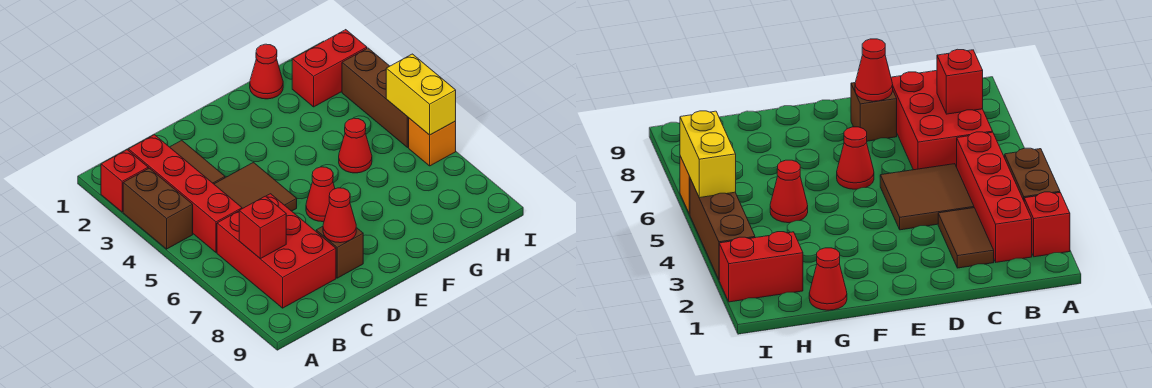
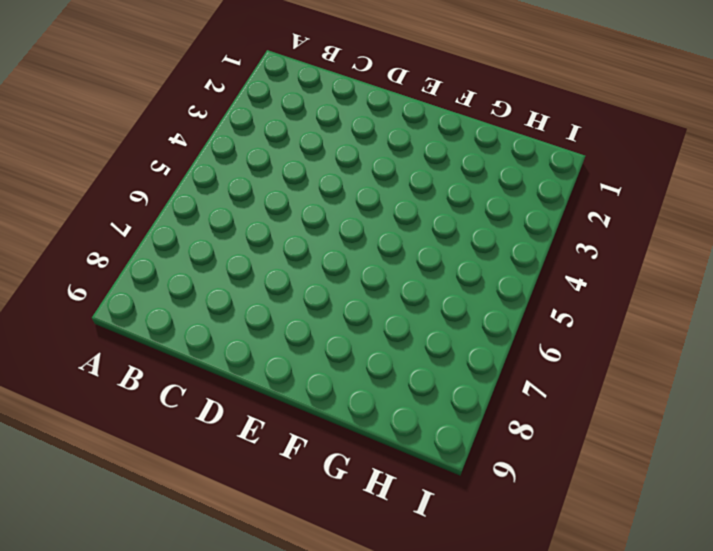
none -> red brick A2 level 1
none -> brown brick A3:A4 level 1
none -> red brick B2:B5 level 1

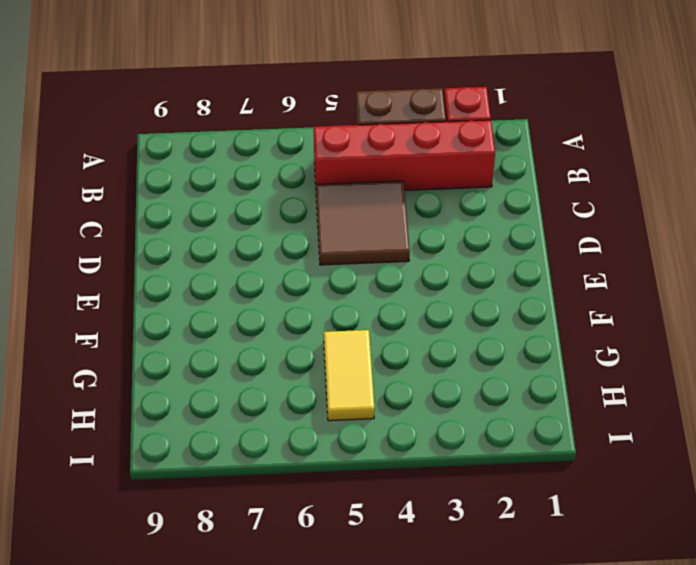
yellow tile G5:H5 level 1 -> red cone G5 level 1
none -> red brick B6:C8 level 1
none -> brown tile C2:C3 level 1
none -> brown brick D8 level 1

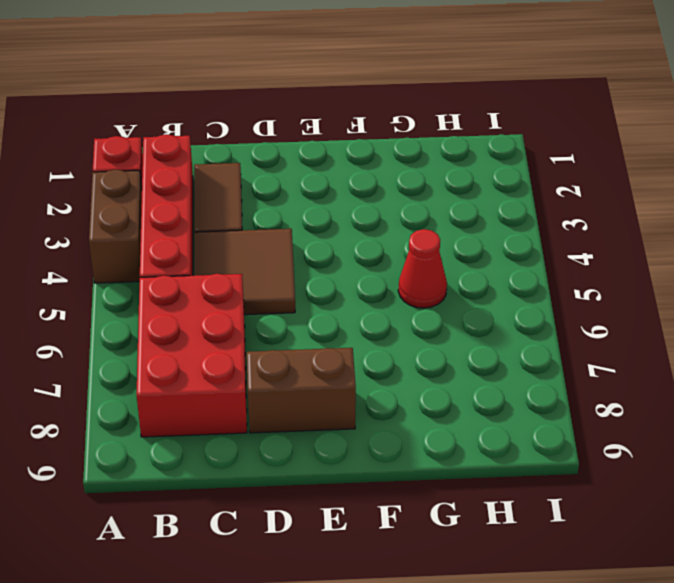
brown brick D8:E8 level 1 -> brown brick D8 level 1
none -> red cone E6 level 1
none -> red cone G1 level 1
none -> red brick H2:I2 level 1

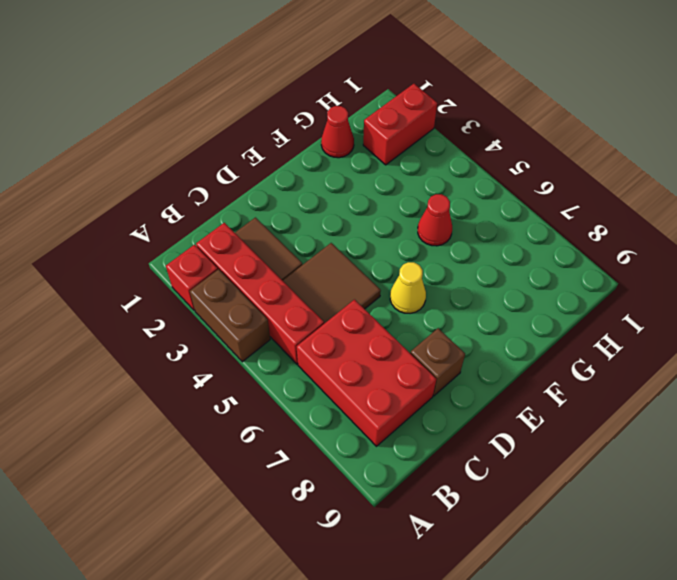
yellow cone E6 level 1 -> red cone E6 level 1
none -> brown brick I3:I5 level 1
none -> orange brick I6 level 1
none -> red brick B7 level 2

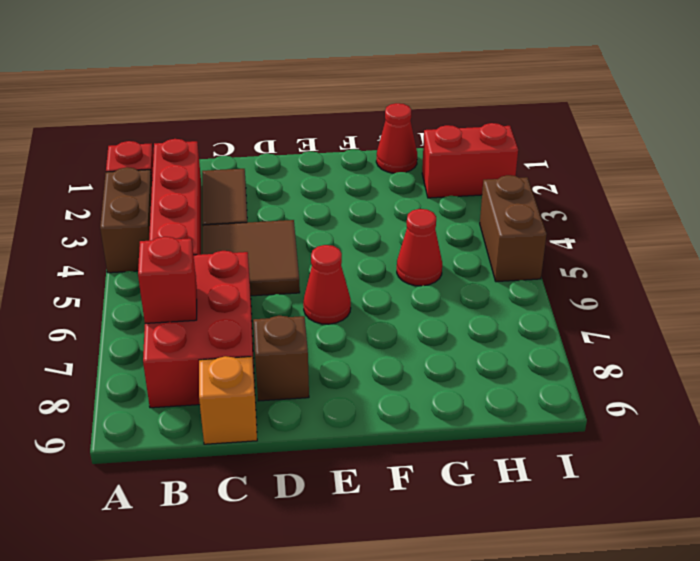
orange brick C9 level 1 -> orange brick I6 level 1
brown brick I4:I5 level 1 -> brown brick I3:I5 level 1
none -> red cone D8 level 2
none -> yellow brick I5:I6 level 2

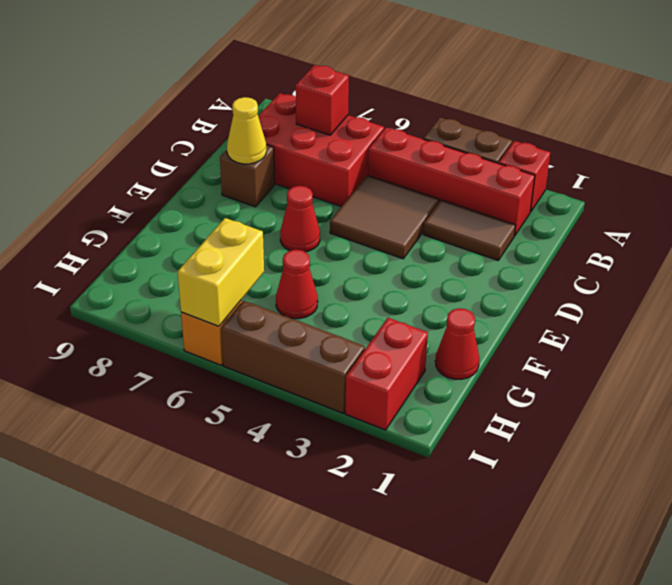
yellow cone D8 level 2 -> red cone D8 level 2
yellow brick H6:I6 level 2 -> yellow brick I5:I6 level 2

